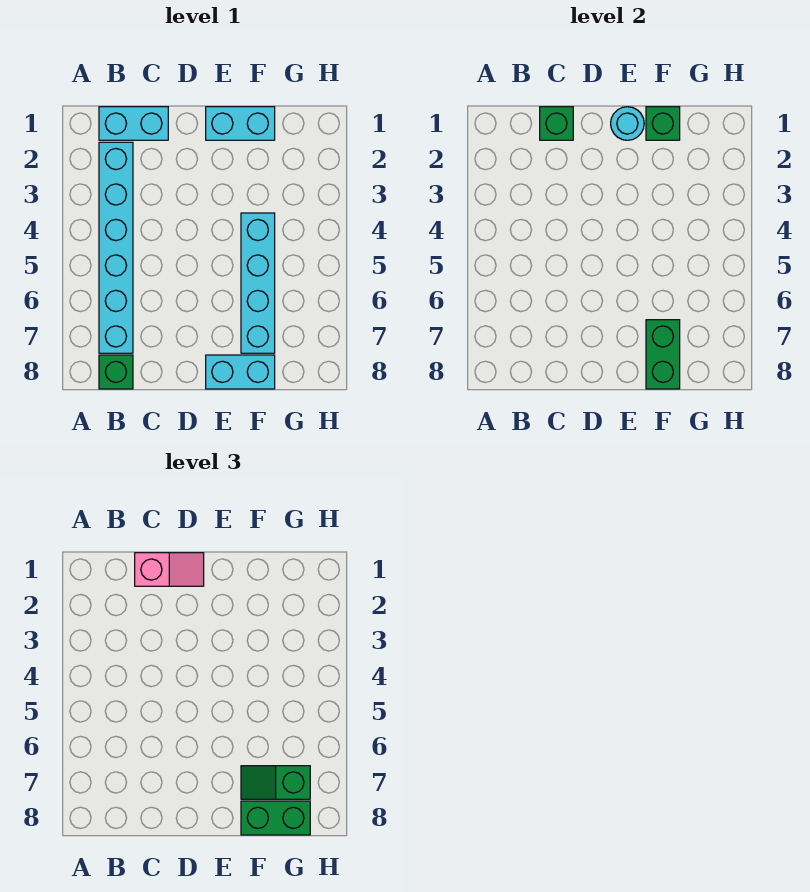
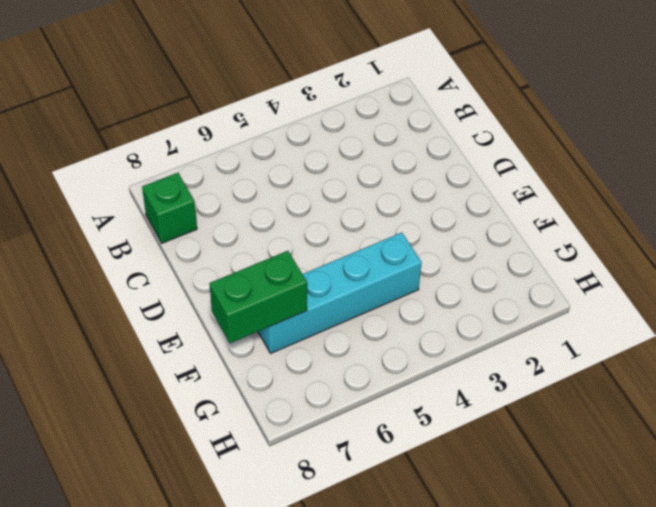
none -> cyan brick B1:C1 level 1
none -> cyan brick B2:B7 level 1
none -> cyan brick E1:F1 level 1

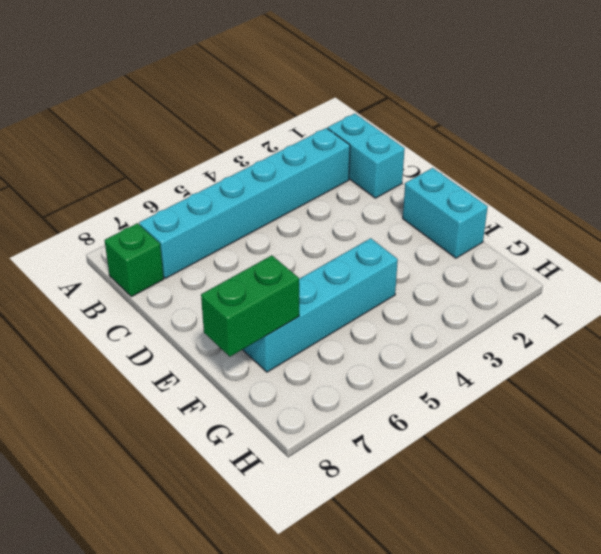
none -> cyan brick E8:F8 level 1
none -> green brick C1 level 2
none -> cyan round brick E1 level 2

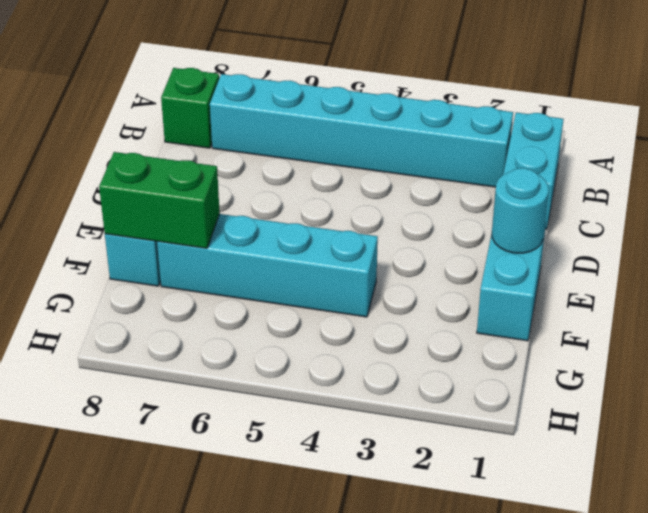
none -> green brick C1 level 2
none -> green brick F1 level 2
none -> pink slope C1:D1 level 3 top C

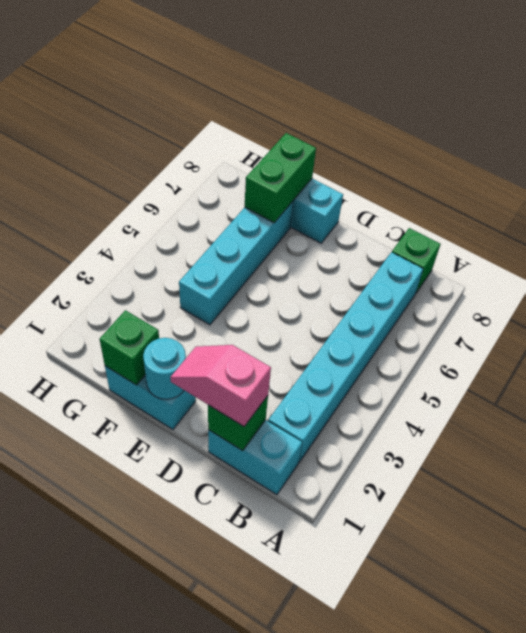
none -> green slope F7:G7 level 3 top G
none -> green brick F8:G8 level 3

